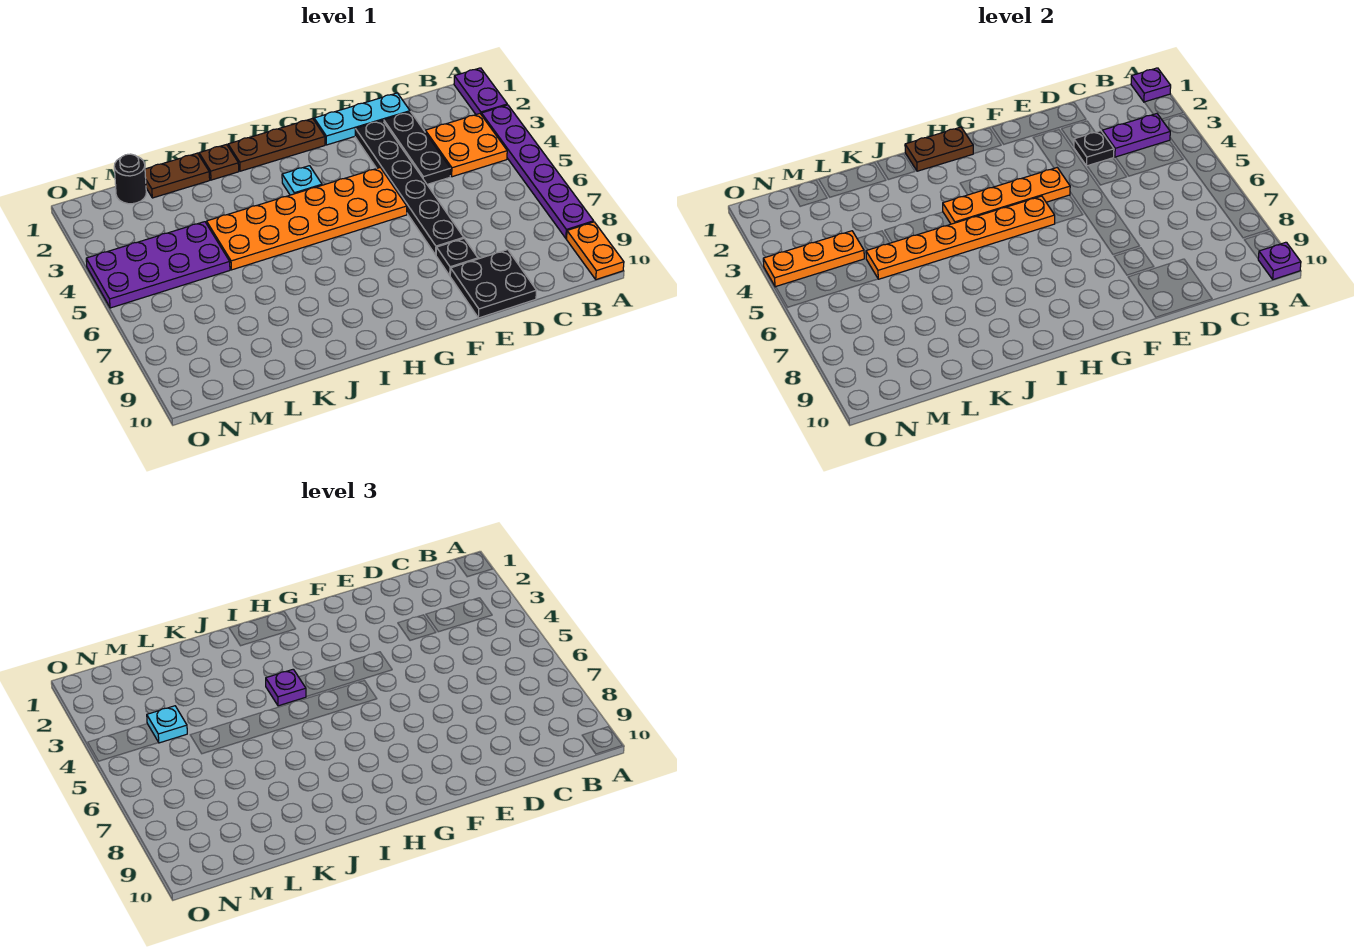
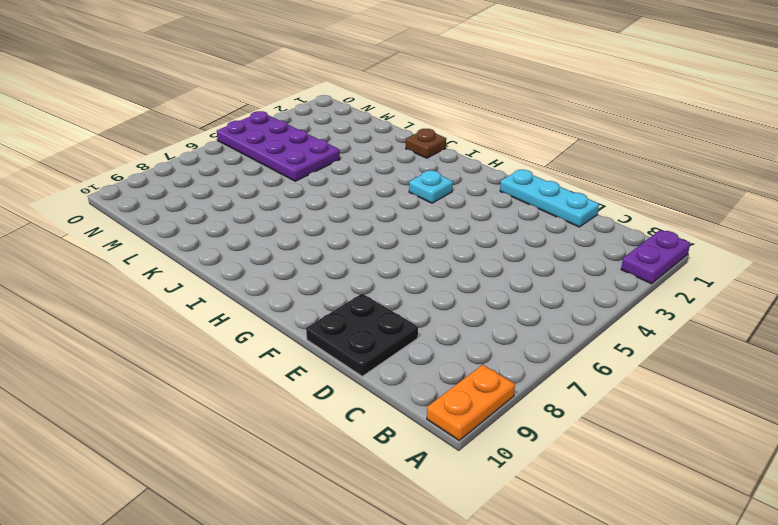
none -> purple plate A3:A8 level 1
none -> orange plate B3:C4 level 1
none -> black plate D2:D4 level 1

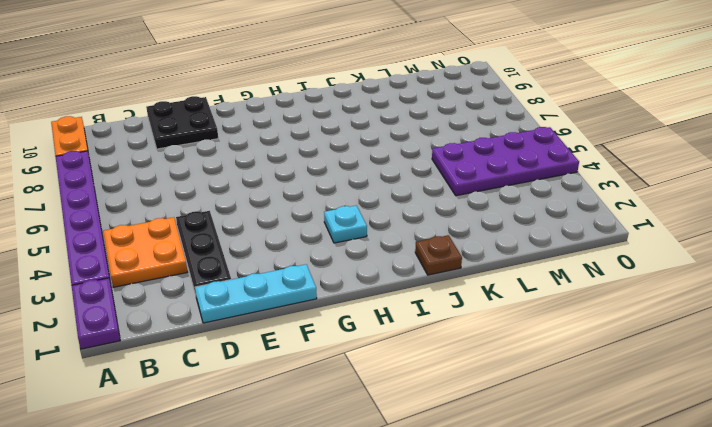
none -> black plate E2:E7 level 1
none -> black plate E8 level 1
none -> orange plate F4:K5 level 1

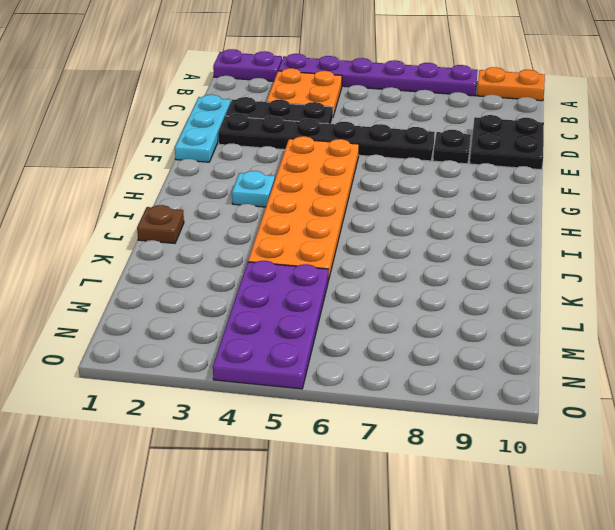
none -> brown plate G1:I1 level 1
none -> brown plate K1:L1 level 1
none -> black round brick M1 level 1

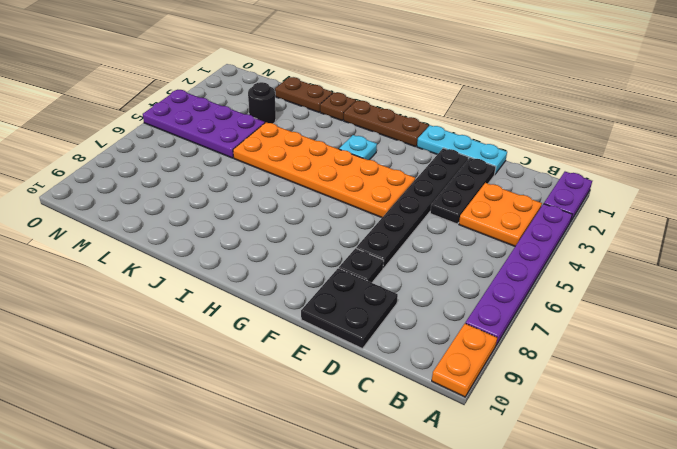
black round brick L3 level 1 -> black round brick M1 level 1
none -> purple plate A1 level 2
none -> purple plate A10 level 2
none -> purple plate B3:C3 level 2

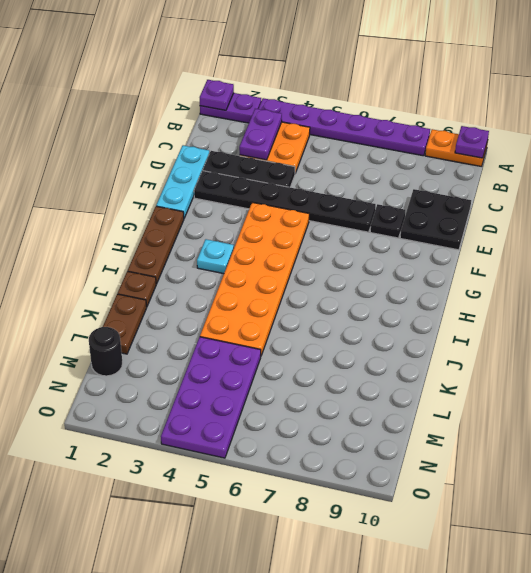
none -> black plate D3 level 2
none -> orange plate F4:I4 level 2
none -> orange plate G5:L5 level 2

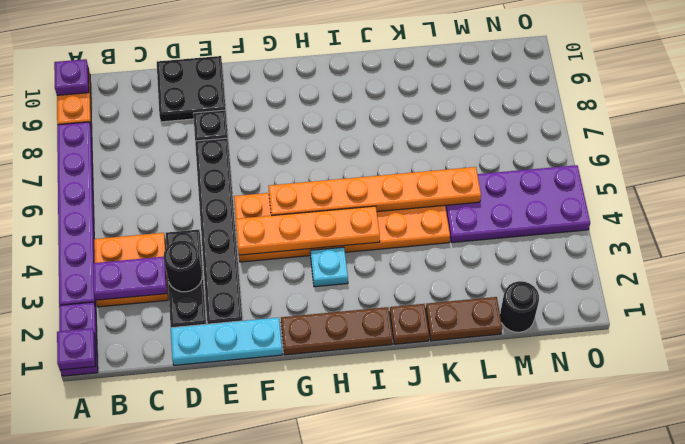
black round brick D3 level 2 -> black plate D3 level 2
none -> brown plate H1:I1 level 2
none -> orange plate M4:O4 level 2
none -> purple plate I4 level 3

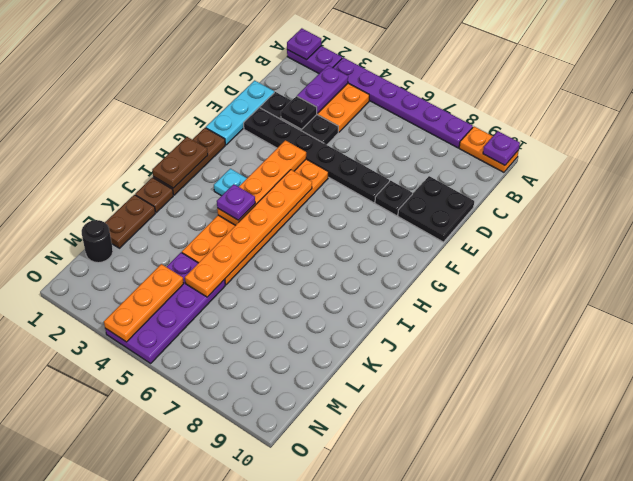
none -> cyan plate M4 level 3

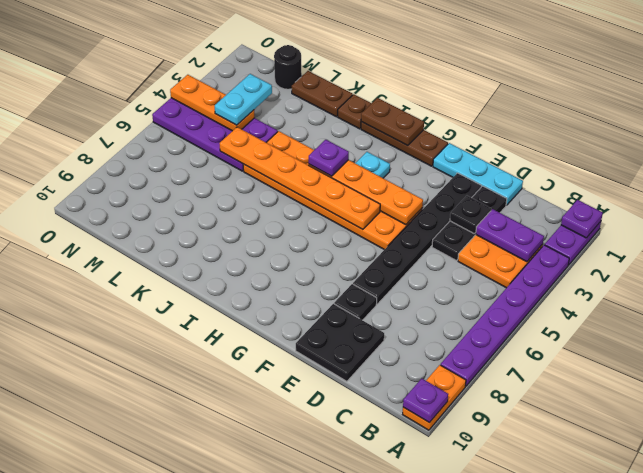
cyan plate M3:M4 level 3 -> cyan plate M4 level 3

